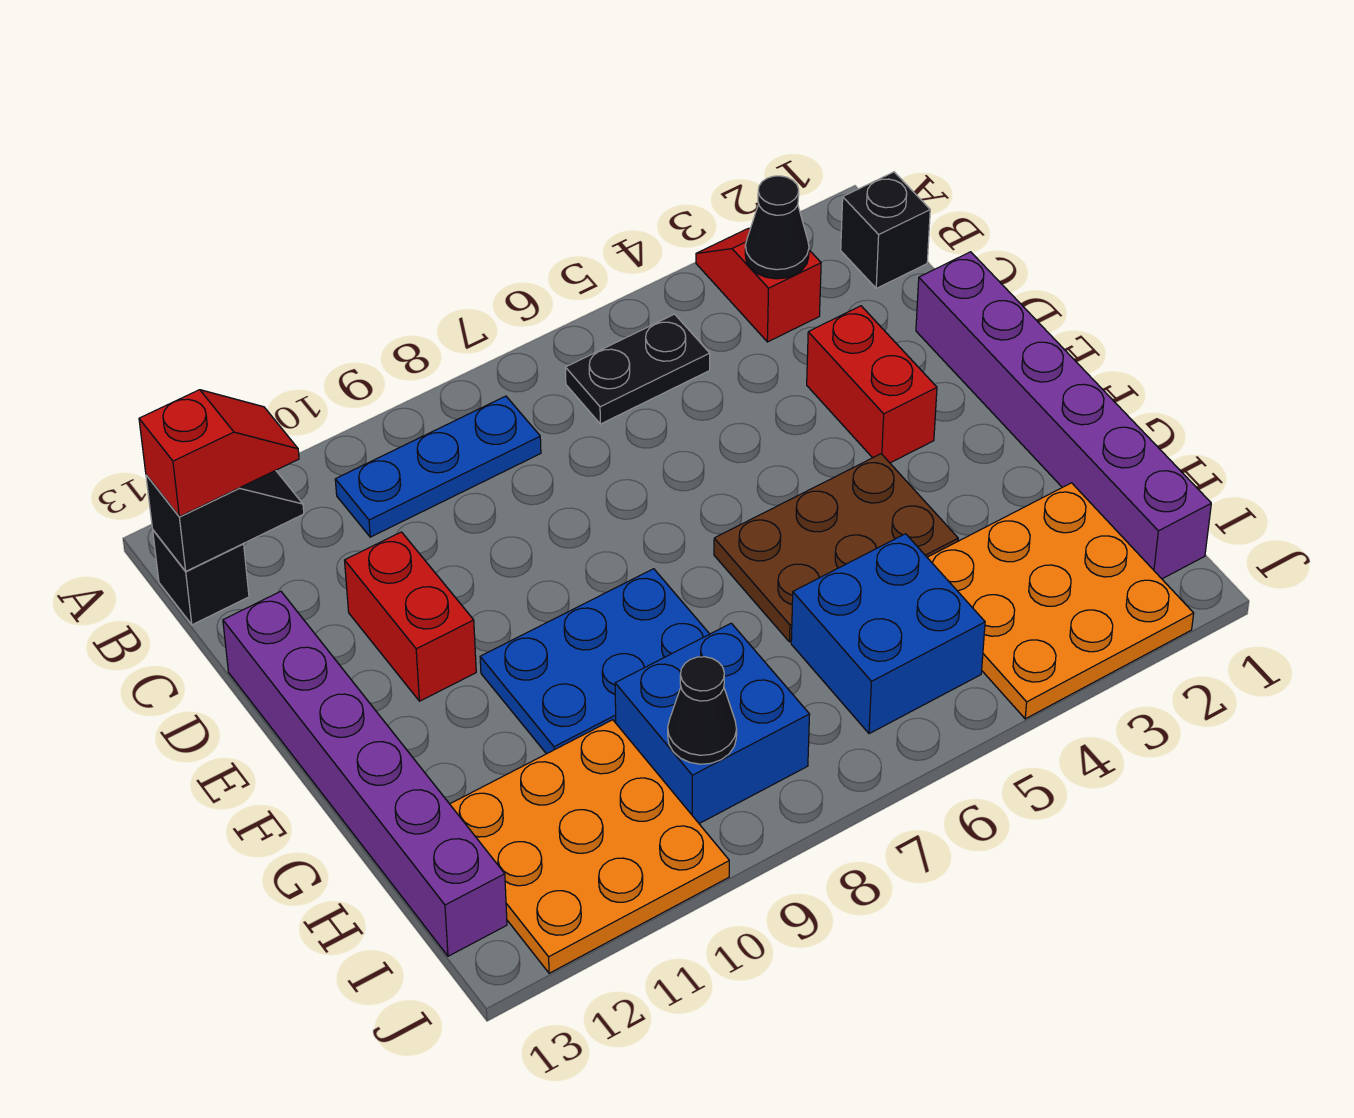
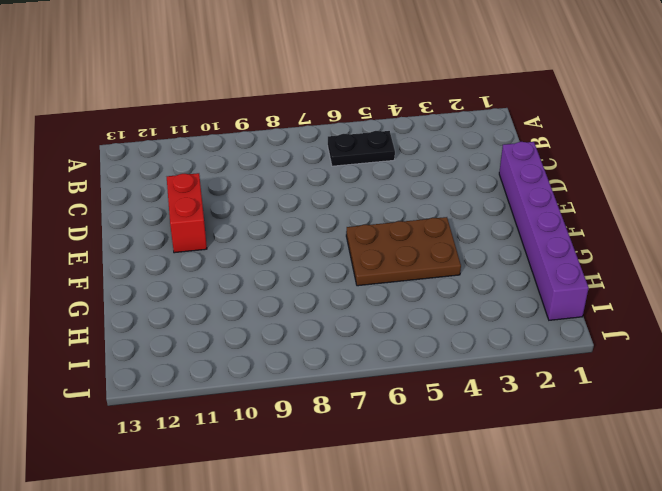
none -> red slope A3:B3 level 1 top B
none -> black brick B1 level 1
none -> blue plate B8:B10 level 1

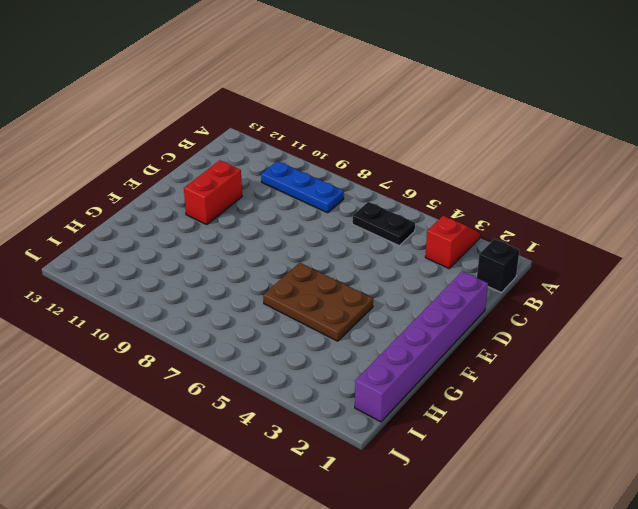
none -> black brick B13 level 1
none -> red brick D3:E3 level 1
none -> purple brick D13:I13 level 1

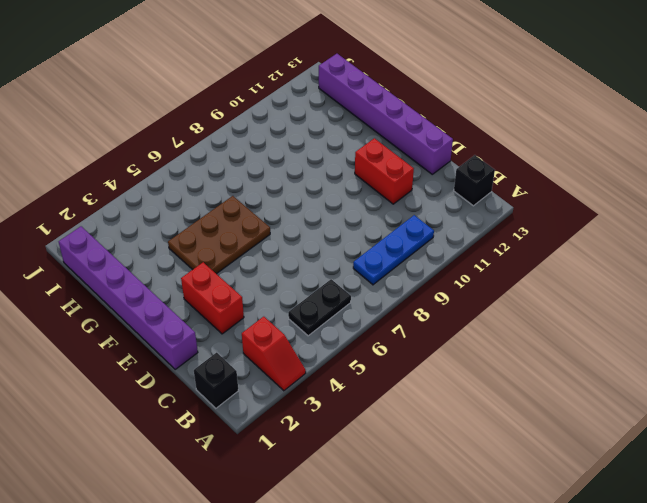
none -> blue plate F8:G10 level 1
none -> orange plate H2:J4 level 1
none -> blue brick H5:I6 level 1

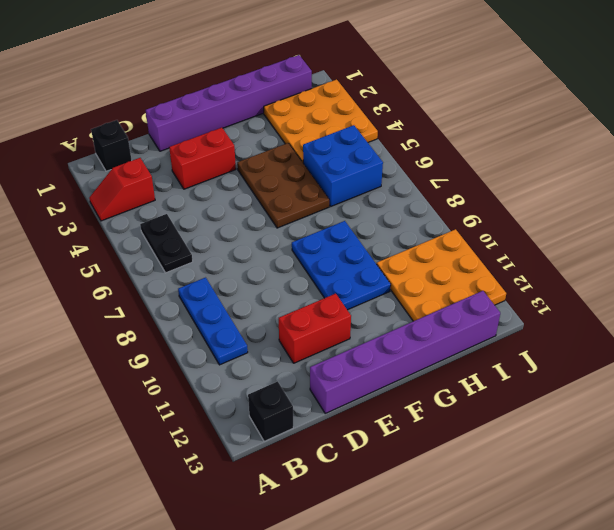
none -> blue brick H8:I9 level 1
none -> black cone B3 level 2
none -> black slope B12:B13 level 2 top 13

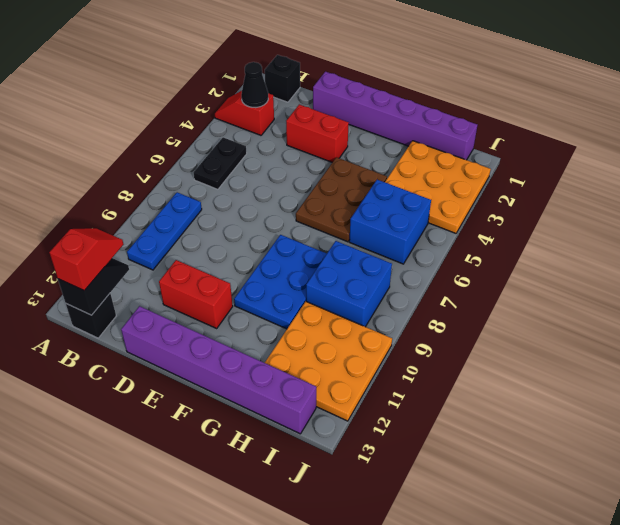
none -> black cone I9 level 2

